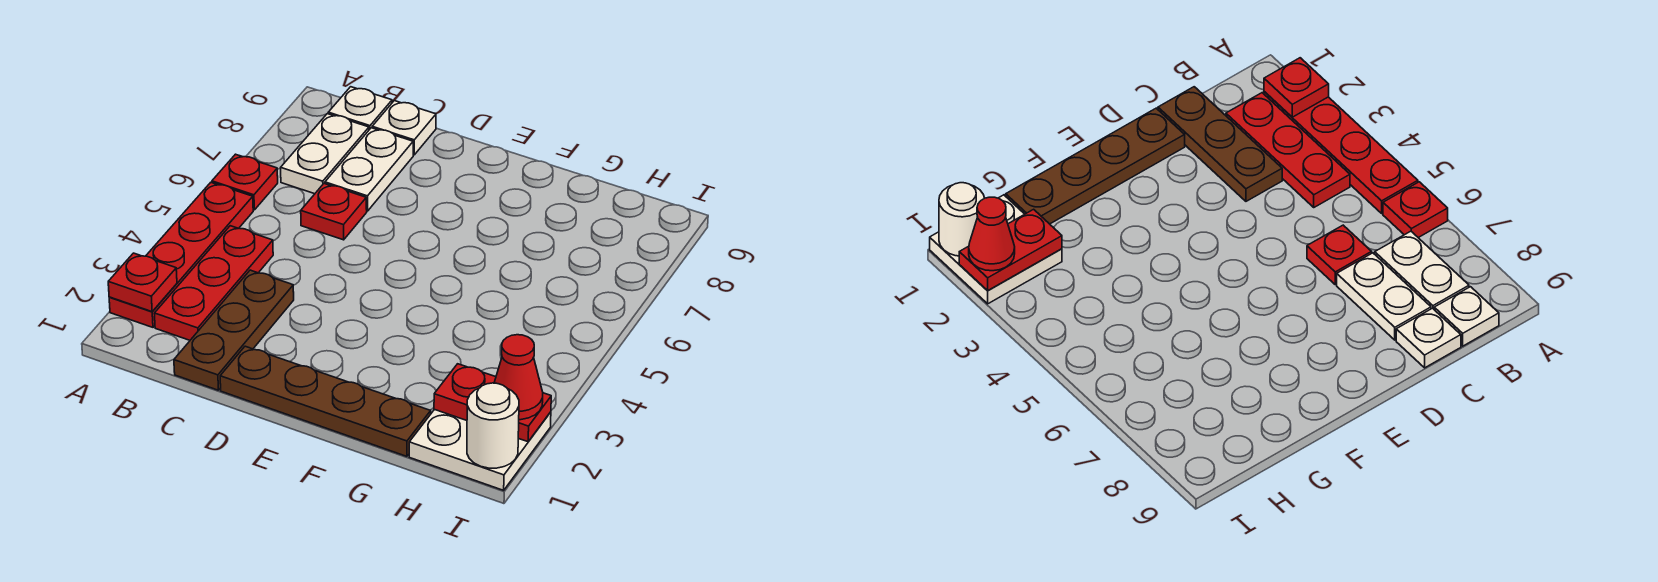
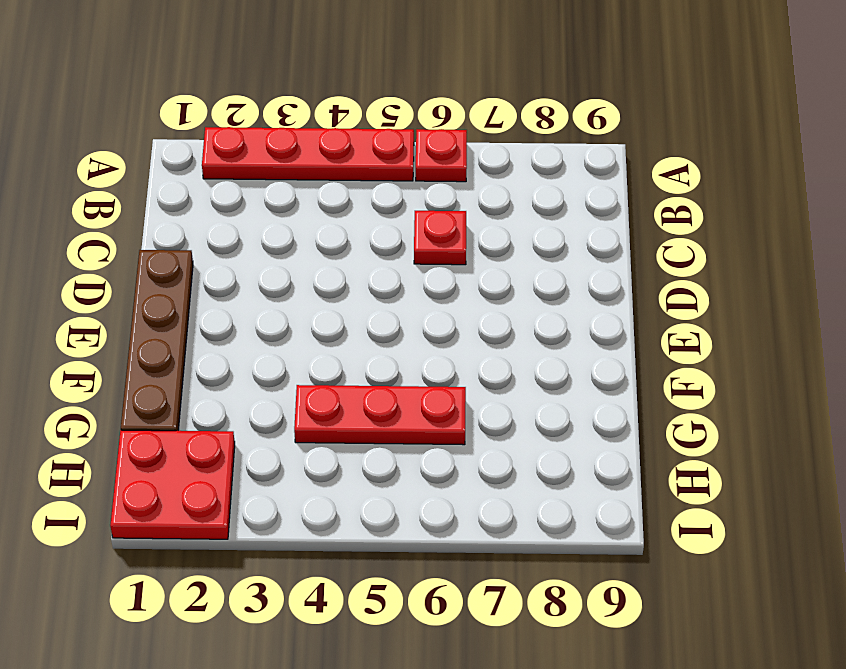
red plate G4:G6 level 1 -> red plate B2:B4 level 1
red plate H1:I2 level 1 -> white plate H1:I2 level 1
none -> white plate B7:B8 level 1
none -> white plate B9 level 1
none -> brown plate C1:C3 level 1

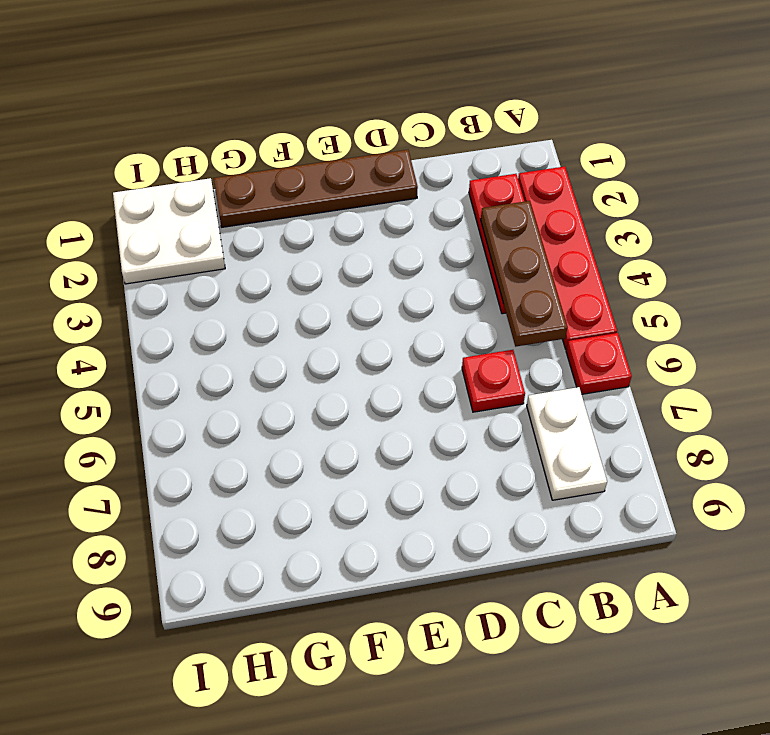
brown plate B3:B5 level 2 -> brown plate C1:C3 level 1
none -> white plate B9 level 1
none -> white plate C7:C8 level 1
none -> white plate C9 level 1

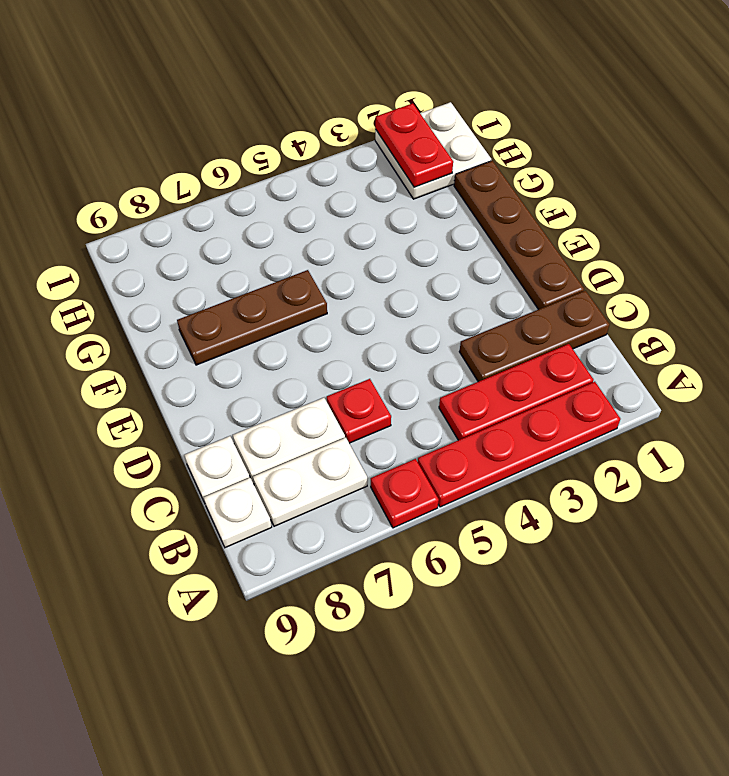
brown plate F6:F8 level 1 -> none
none -> red plate A2 level 2
none -> white round brick I1 level 2
none -> red cone I2 level 3

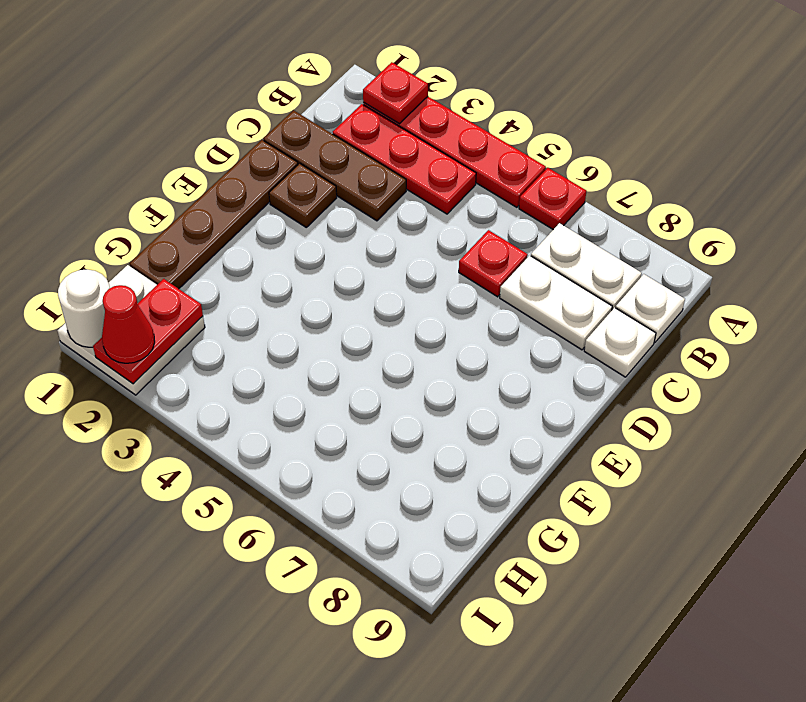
brown plate D2 level 1 -> none

